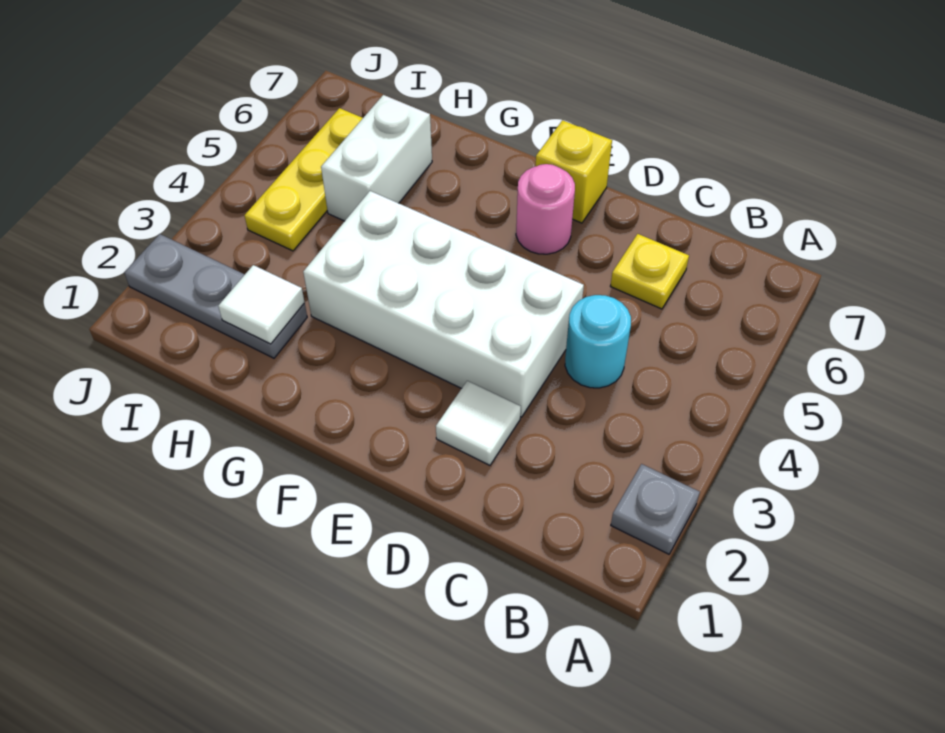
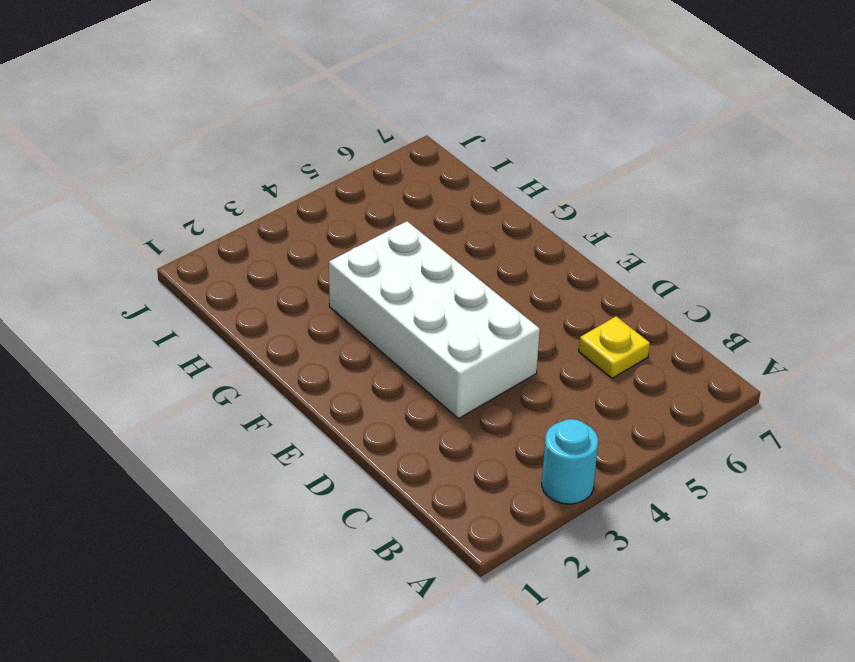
cyan round brick A3 level 1 -> cyan round brick C4 level 1
none -> grey plate A2 level 1
none -> white tile D2 level 1

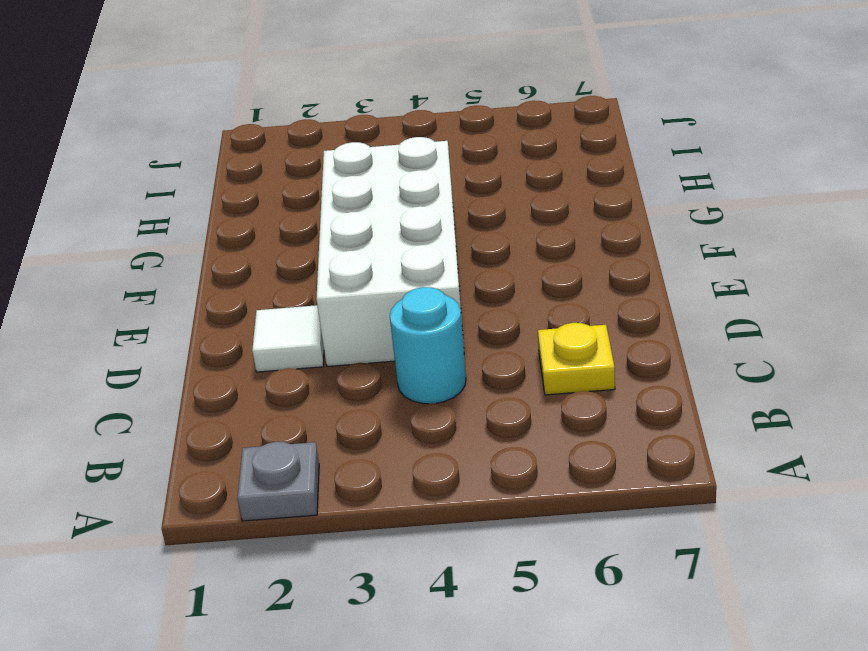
none -> pink round brick E6 level 1
none -> yellow brick E7 level 1

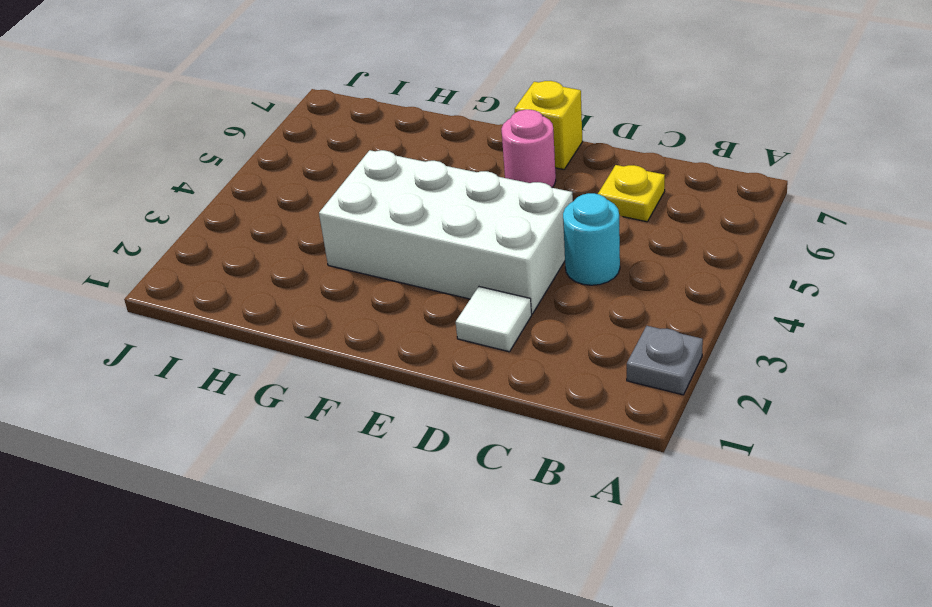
none -> grey plate H2:J2 level 1
none -> white brick H5:H6 level 1

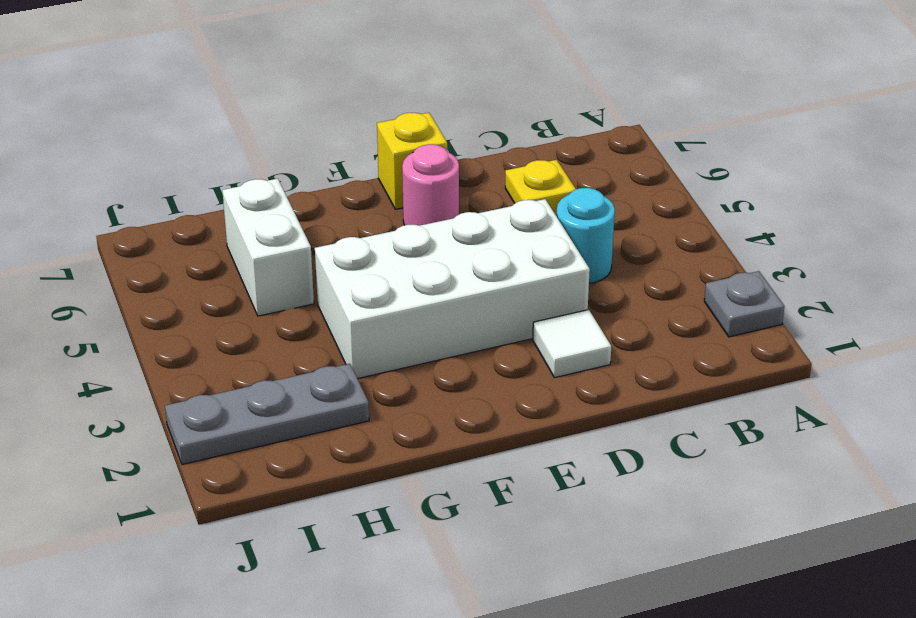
none -> yellow plate I4:I6 level 1
none -> white tile H2 level 2

